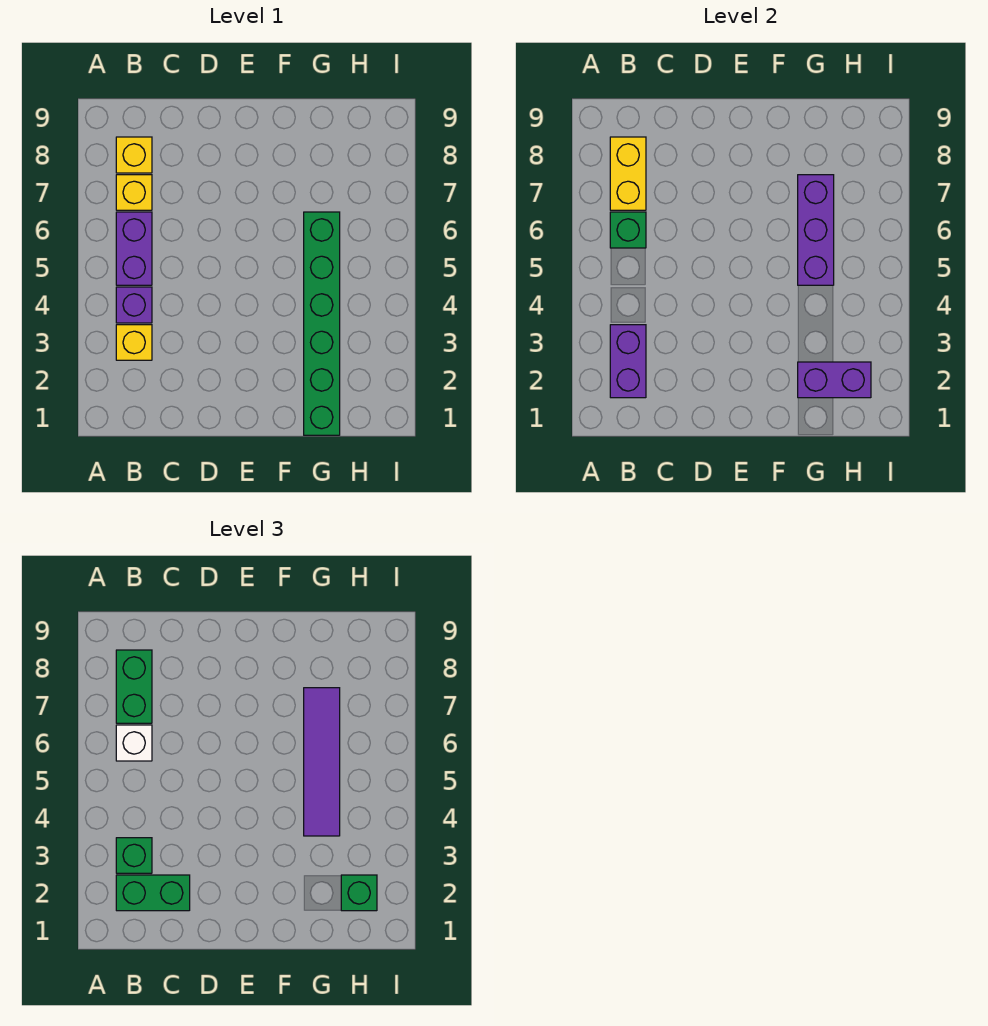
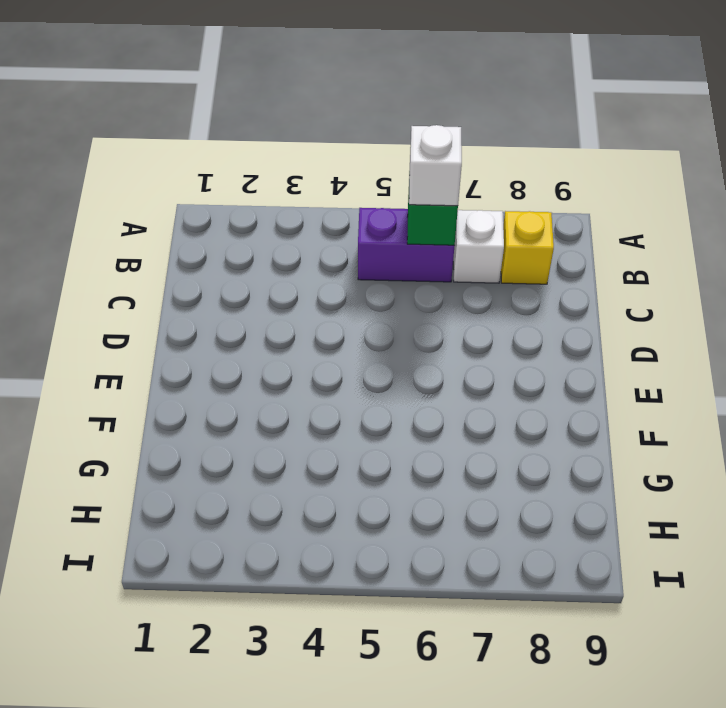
white brick B7 level 1 -> yellow brick B7 level 1
none -> yellow brick B3 level 1
none -> purple brick B4 level 1
none -> green brick G1:G6 level 1

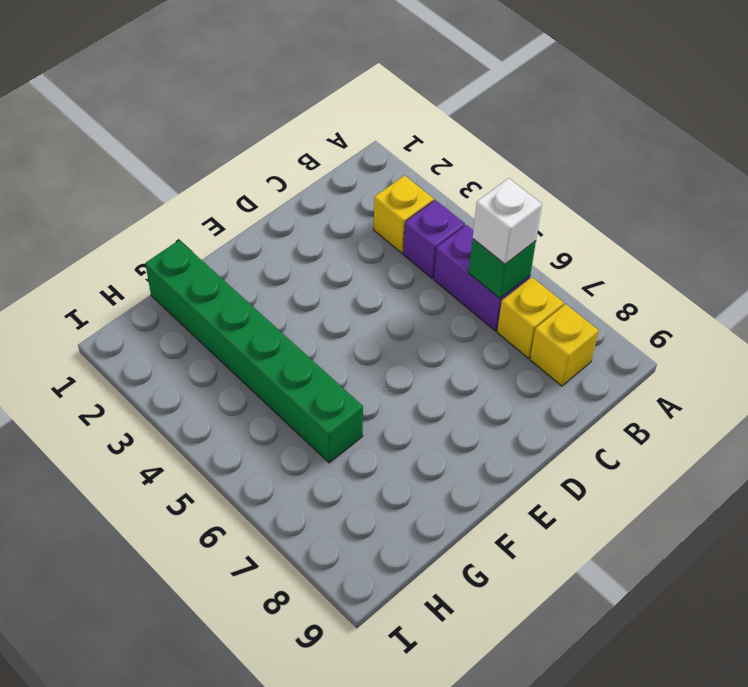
none -> purple brick B2:B3 level 2
none -> yellow brick B7:B8 level 2
none -> purple brick G2:H2 level 2

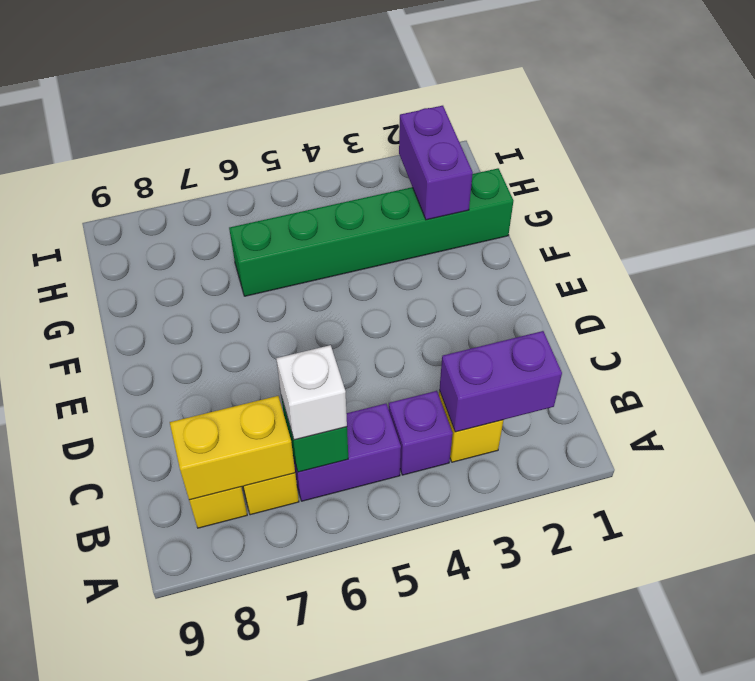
none -> purple brick G5:G7 level 2
none -> green brick B2:C2 level 3
none -> green brick B3 level 3

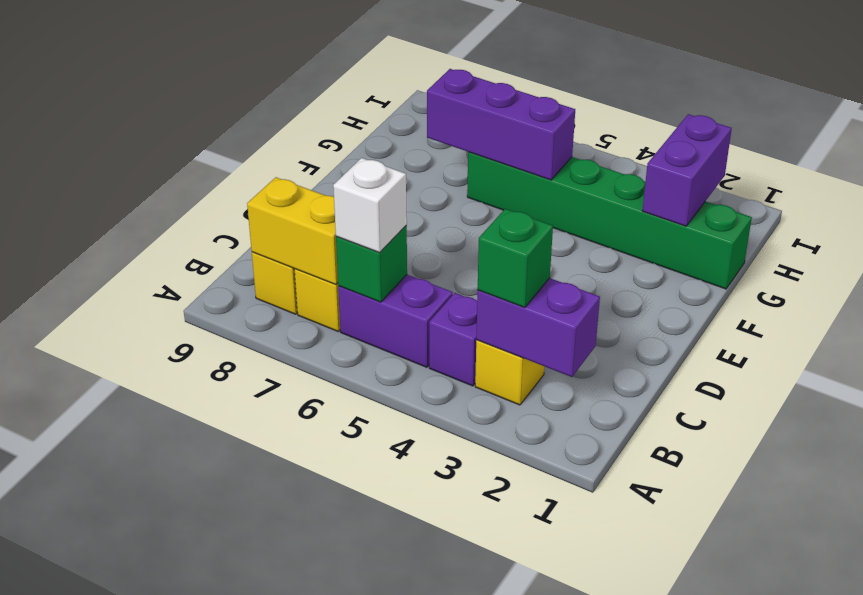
none -> green brick B2:C2 level 3
none -> green brick B7:B8 level 3
none -> purple tile G4:G7 level 3

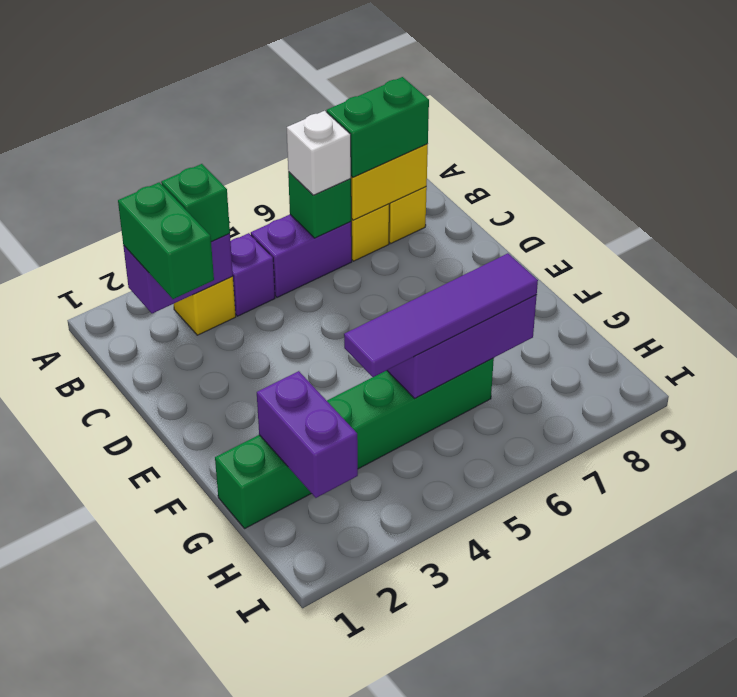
none -> green brick H2 level 3

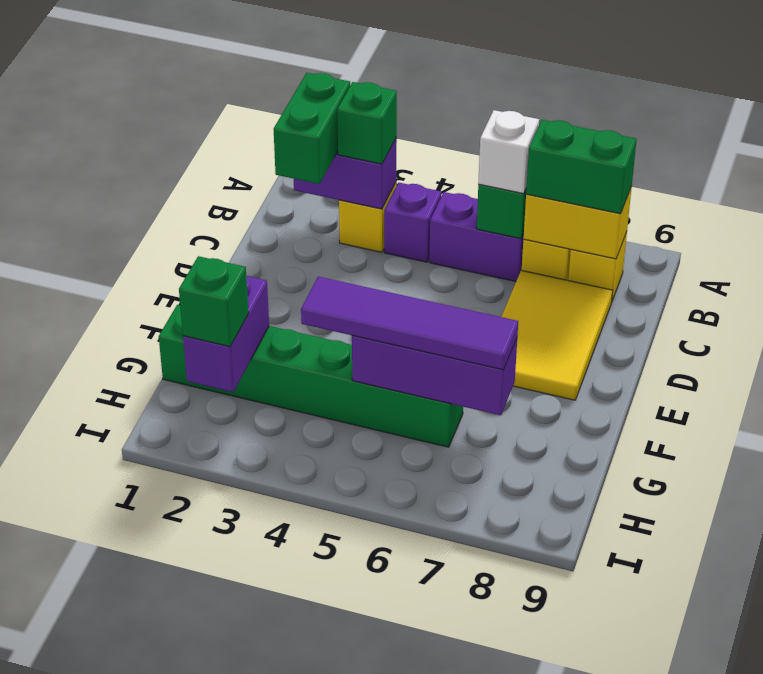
yellow tile C7:E8 level 1 -> none

